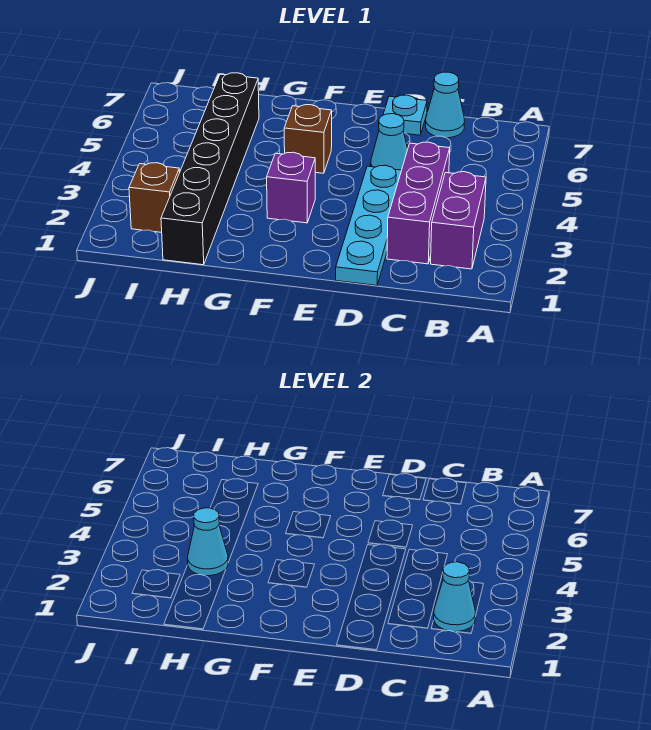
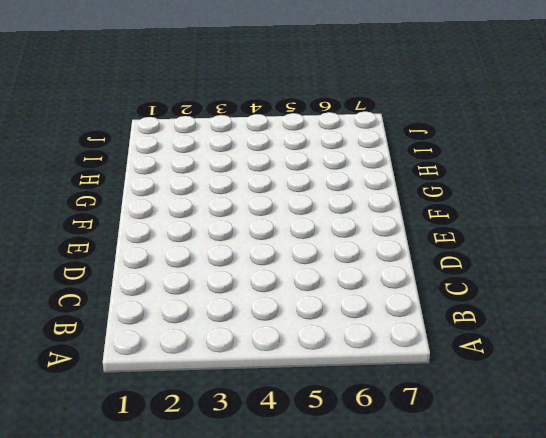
none -> purple brick B2:B3 level 1
none -> purple brick C2:C4 level 1
none -> cyan cone C7 level 1

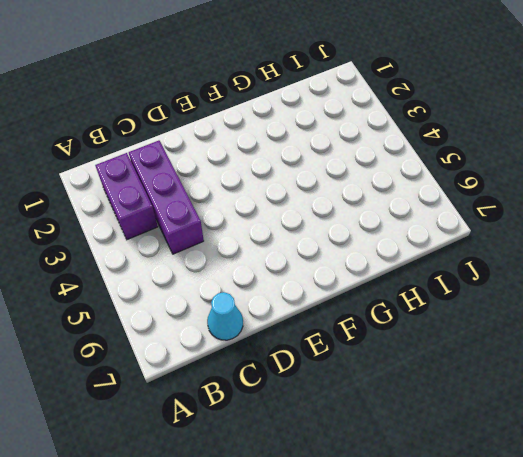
none -> cyan plate D1:D4 level 1
none -> cyan cone D5 level 1
none -> cyan plate D7 level 1

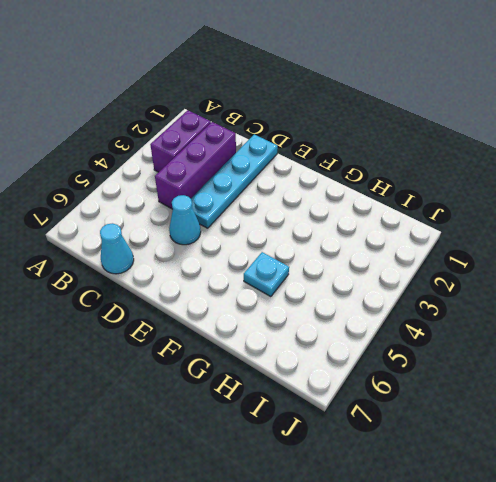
cyan plate G5 level 1 -> cyan plate D7 level 1
none -> purple brick F3 level 1
none -> brown brick F5 level 1
none -> black brick H1:H6 level 1

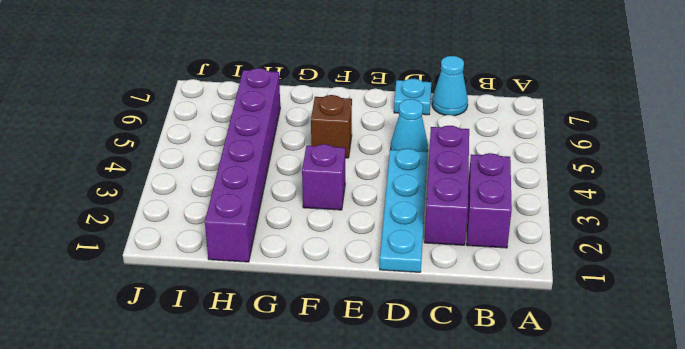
purple brick H1:H6 level 1 -> black brick H1:H6 level 1
none -> brown brick I2 level 1
none -> cyan cone B2 level 2
none -> cyan cone H3 level 2

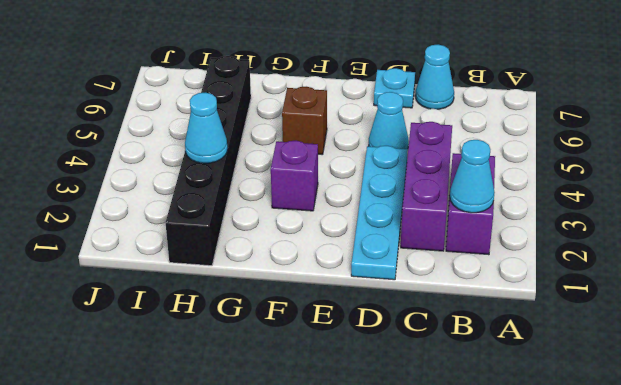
none -> brown brick I2 level 1

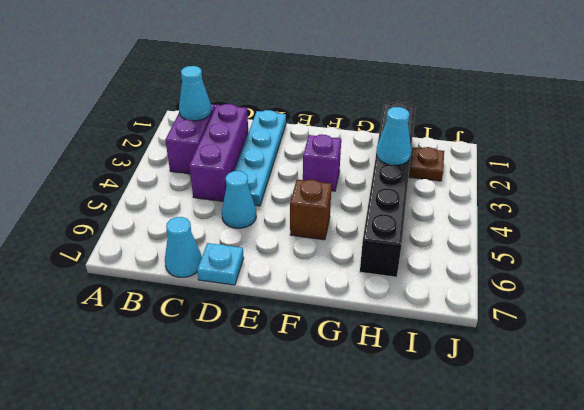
brown plate I2 level 1 -> brown brick I2 level 1

